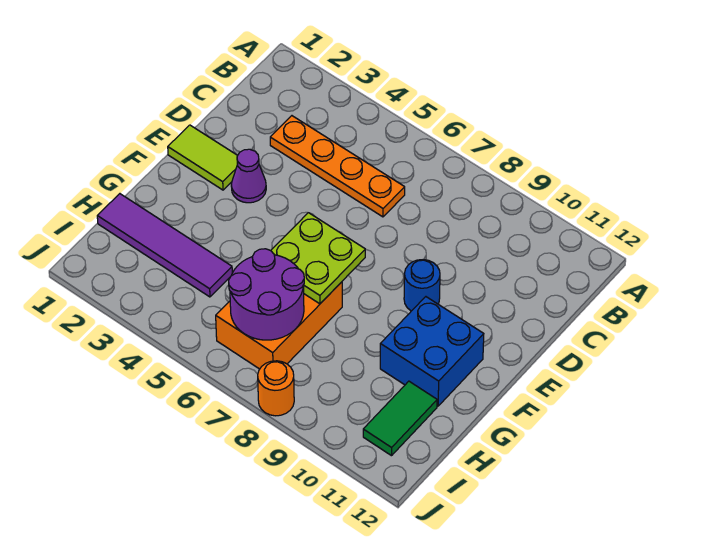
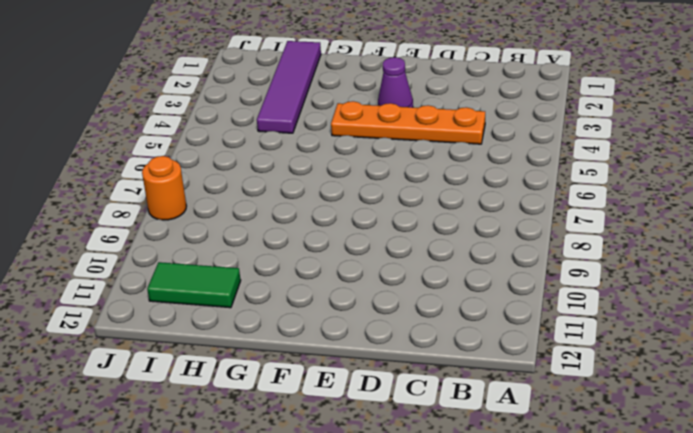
orange plate C4:F4 level 1 -> orange plate C3:C6 level 1
none -> lime tile E1:E2 level 1
none -> blue round brick E9 level 1

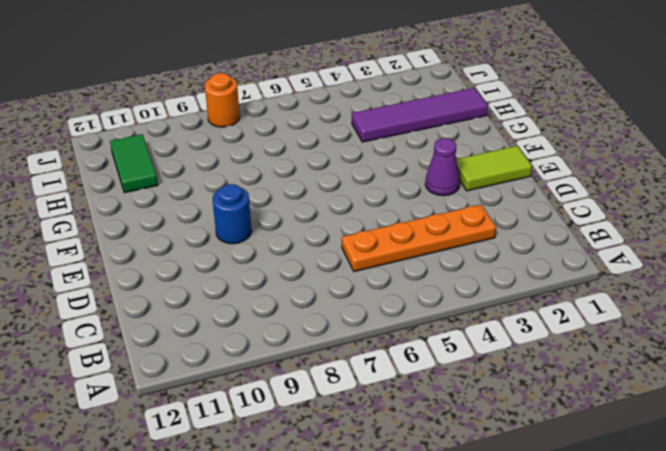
none -> blue brick F10:G11 level 1
none -> orange brick G6:I7 level 1

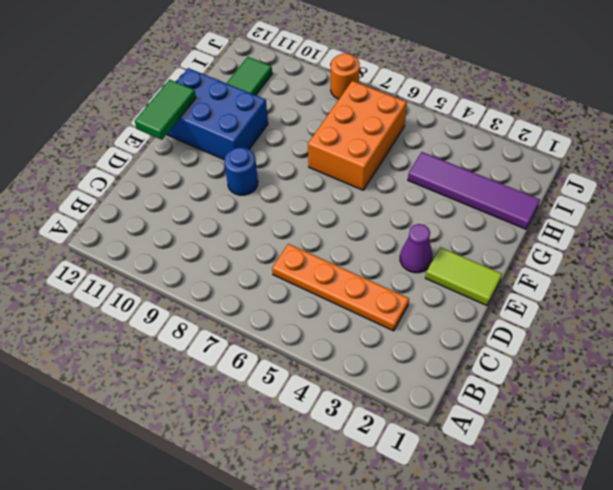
green tile E12:F12 level 2 -> none
blue brick F10:G12 level 1 -> blue brick F10:G11 level 1
none -> lime plate F6:G7 level 2
none -> purple round brick H6:I7 level 2

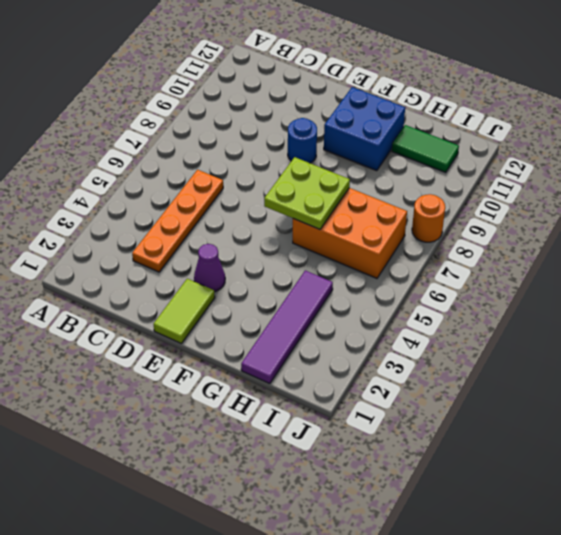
none -> purple round brick H6:I7 level 2

